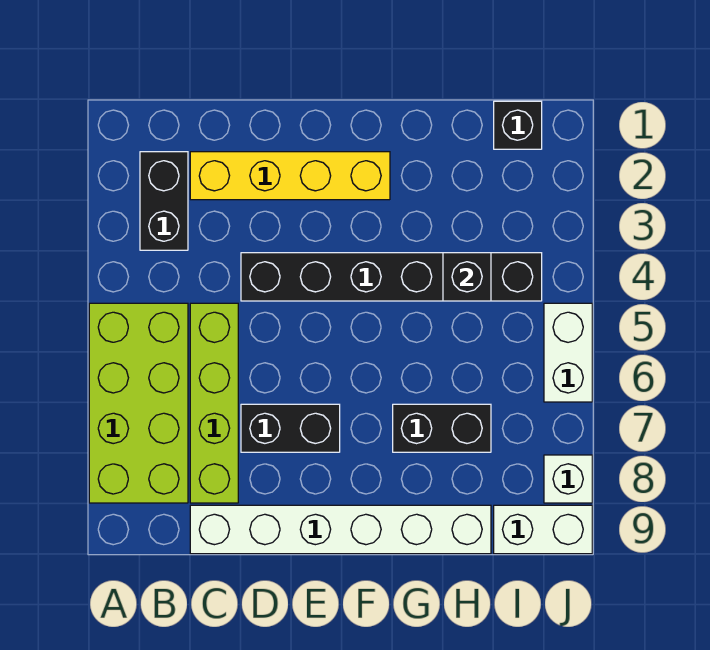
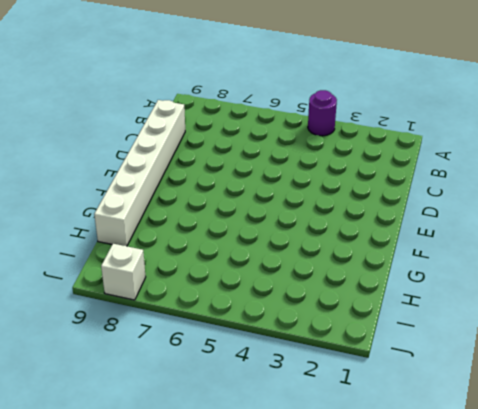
purple round brick A4 level 1 -> none
none -> lime brick A5:B8 level 1
none -> black brick B2:B3 level 1
none -> yellow brick C2:F2 level 1

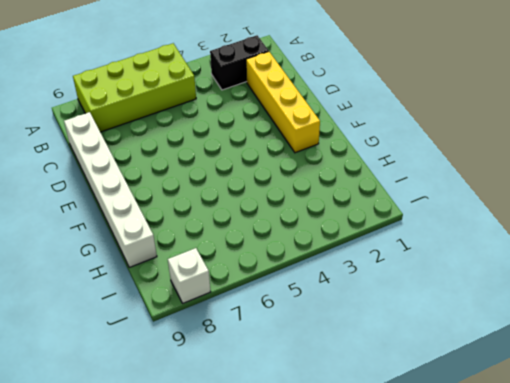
none -> lime brick C5:C8 level 1
none -> black brick D4:I4 level 1
none -> black brick D7:E7 level 1

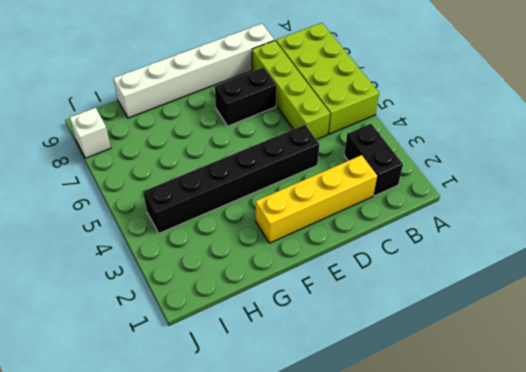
none -> black brick G7:H7 level 1
none -> black brick I1 level 1
none -> white brick I9:J9 level 1

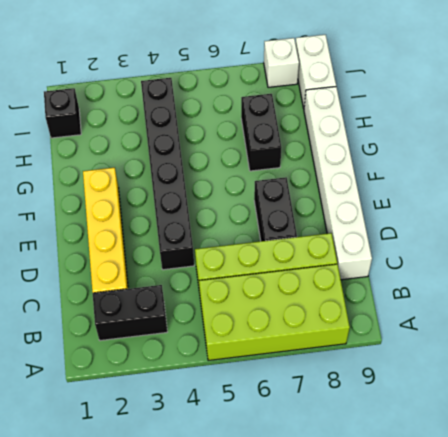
none -> white brick J5:J6 level 1
none -> black brick H4 level 2

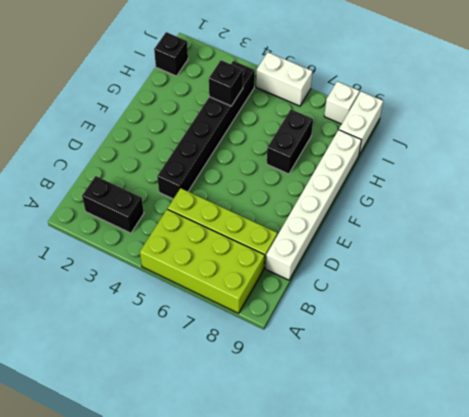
none -> yellow brick C2:F2 level 1
none -> black brick D7:E7 level 1

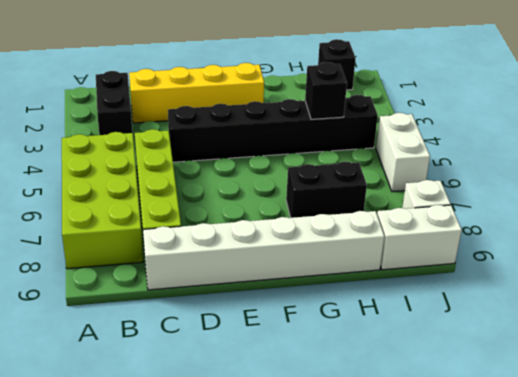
none -> black brick D7:E7 level 1

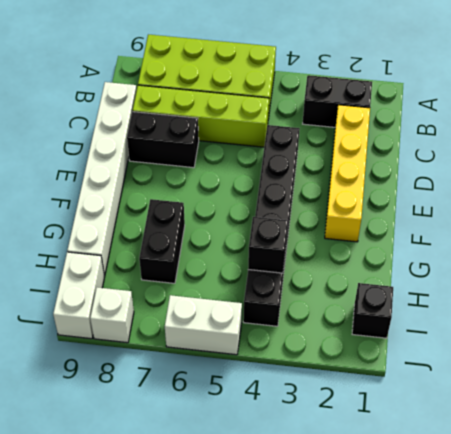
black brick D7:D8 level 1 -> black brick D7:E7 level 1

